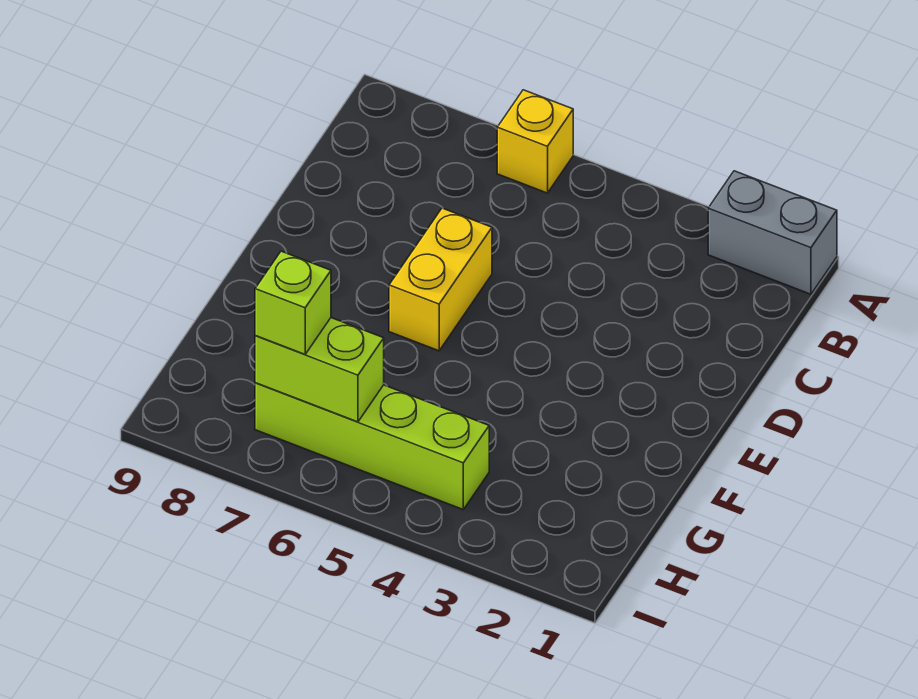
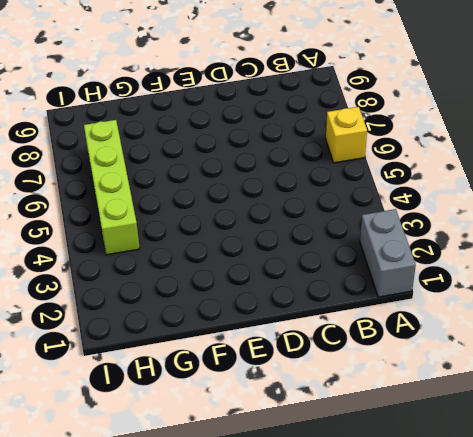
none -> yellow brick D6:E6 level 1
none -> lime brick H6:H7 level 2

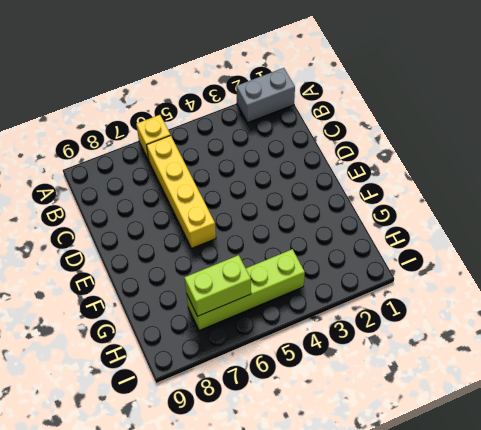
yellow brick B6:E6 level 1 -> yellow brick D6:E6 level 1
none -> lime brick H7 level 3

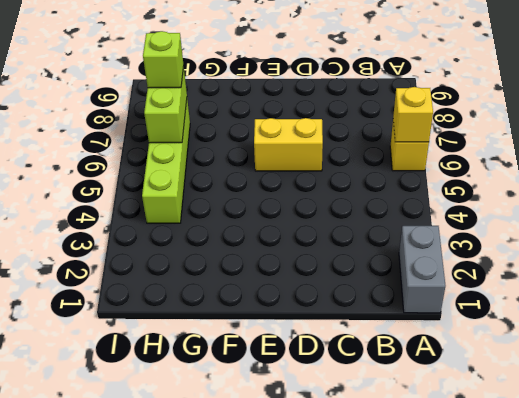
yellow brick A6 level 2 -> none

